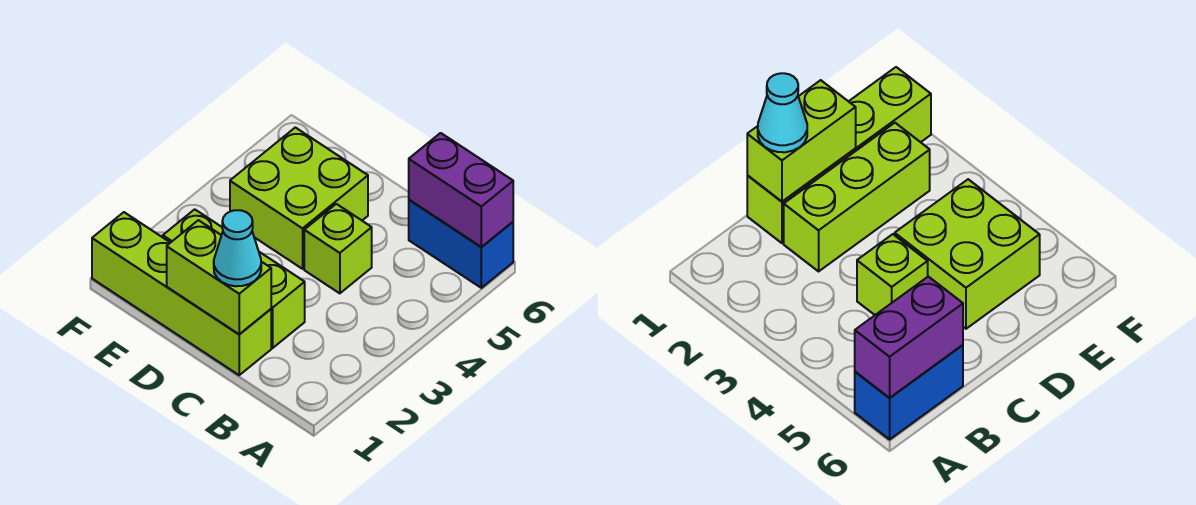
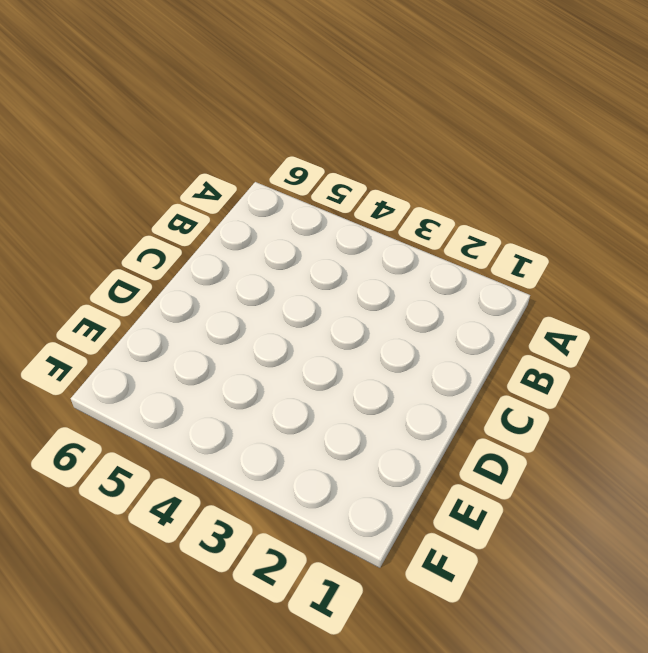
none -> blue brick A6:B6 level 1
none -> lime brick C1:F1 level 1

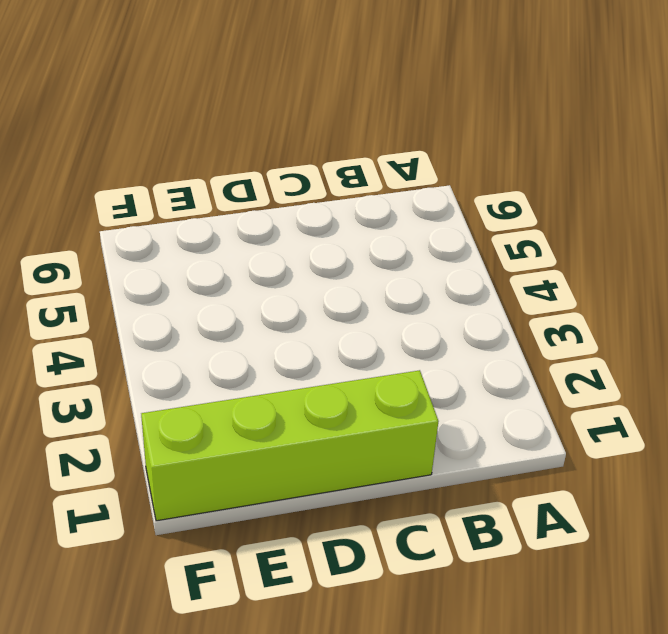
none -> blue brick A6:B6 level 1
none -> lime brick C2:E2 level 1

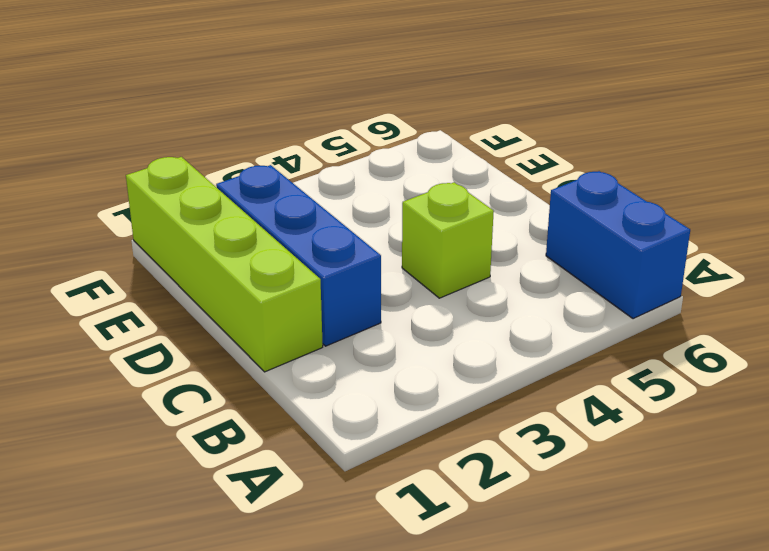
blue brick C2:E2 level 1 -> lime brick C2:E2 level 1
none -> lime brick D4:E5 level 1
none -> purple brick A6:B6 level 2

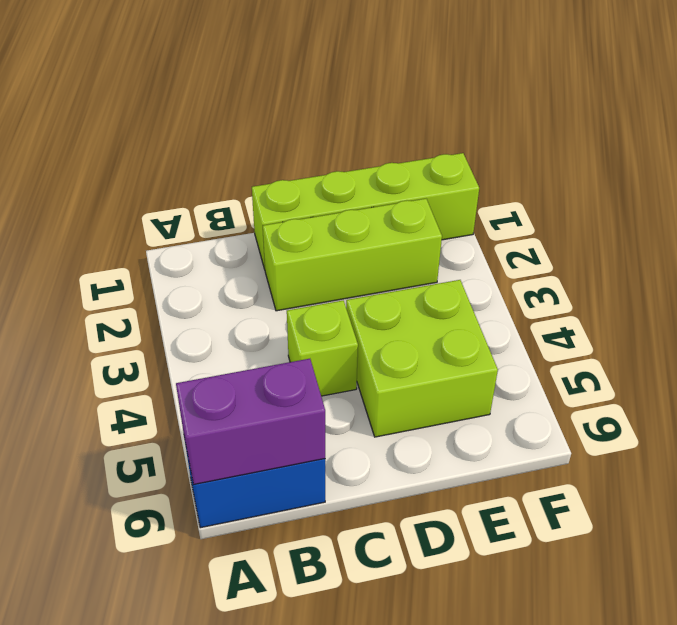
none -> lime brick C1:D1 level 2
none -> cyan cone C1 level 3

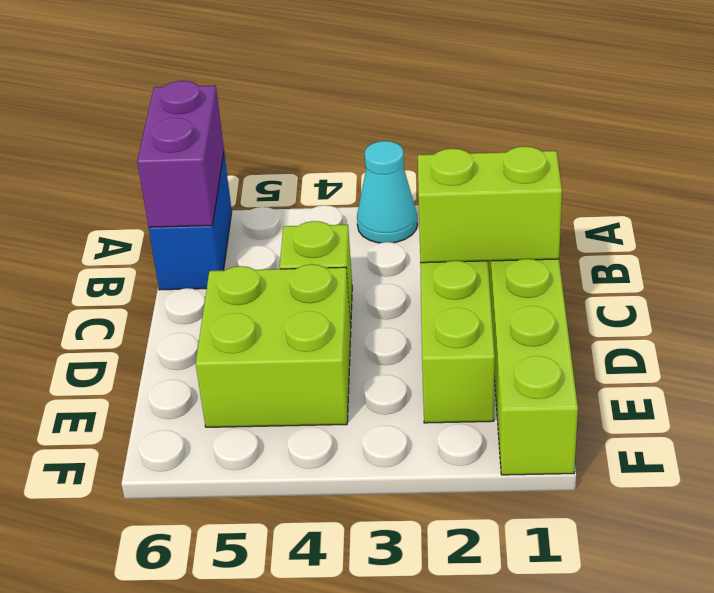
cyan cone A3 level 1 -> cyan cone C1 level 3
lime brick C1:C2 level 2 -> lime brick C1:D1 level 2

